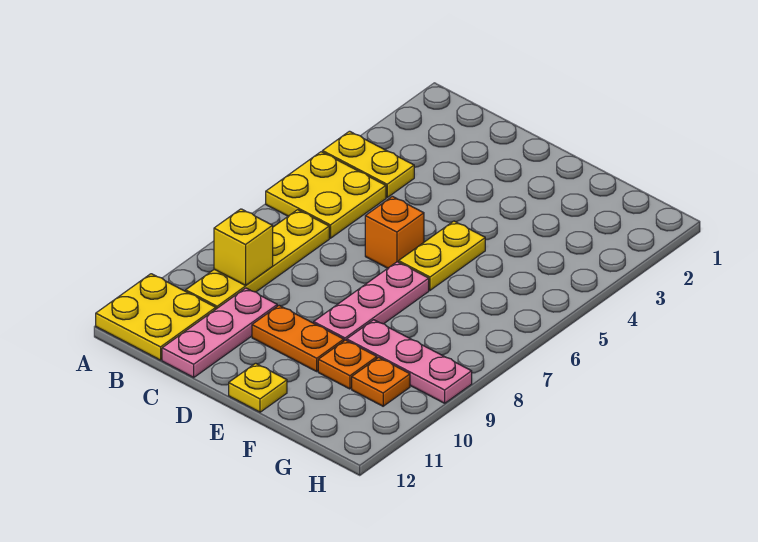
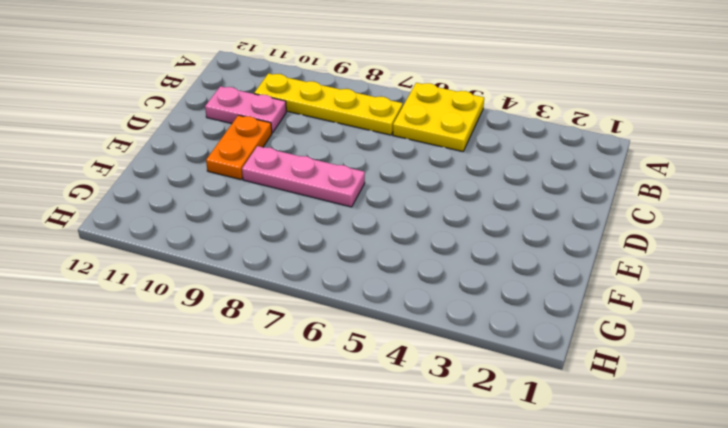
pink plate C10:C11 level 1 -> pink plate C10:C12 level 1
none -> yellow plate A4:B4 level 1
none -> yellow plate A11:B12 level 1
none -> orange brick D6 level 1

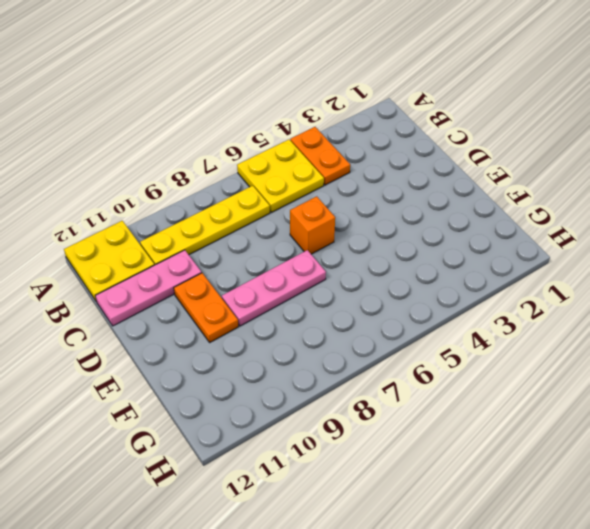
orange plate A4:B4 level 1 -> yellow plate A4:B4 level 1
none -> yellow plate E5:E6 level 1
none -> yellow plate E12 level 1
none -> pink plate F9:H9 level 1

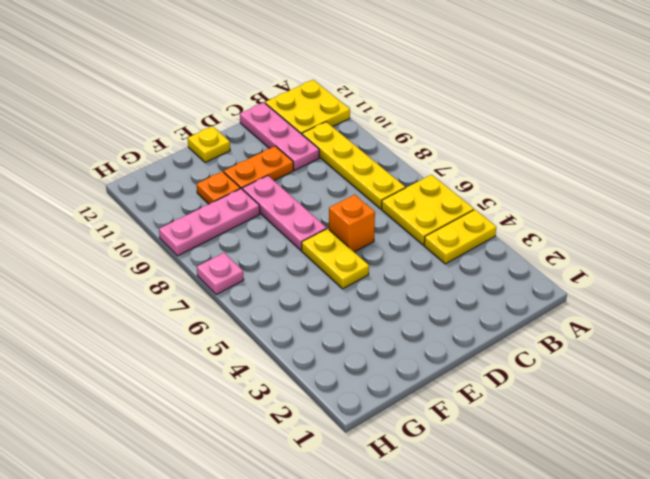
pink plate H7 level 1 -> none
none -> orange plate G10 level 1
none -> yellow brick B9 level 2

